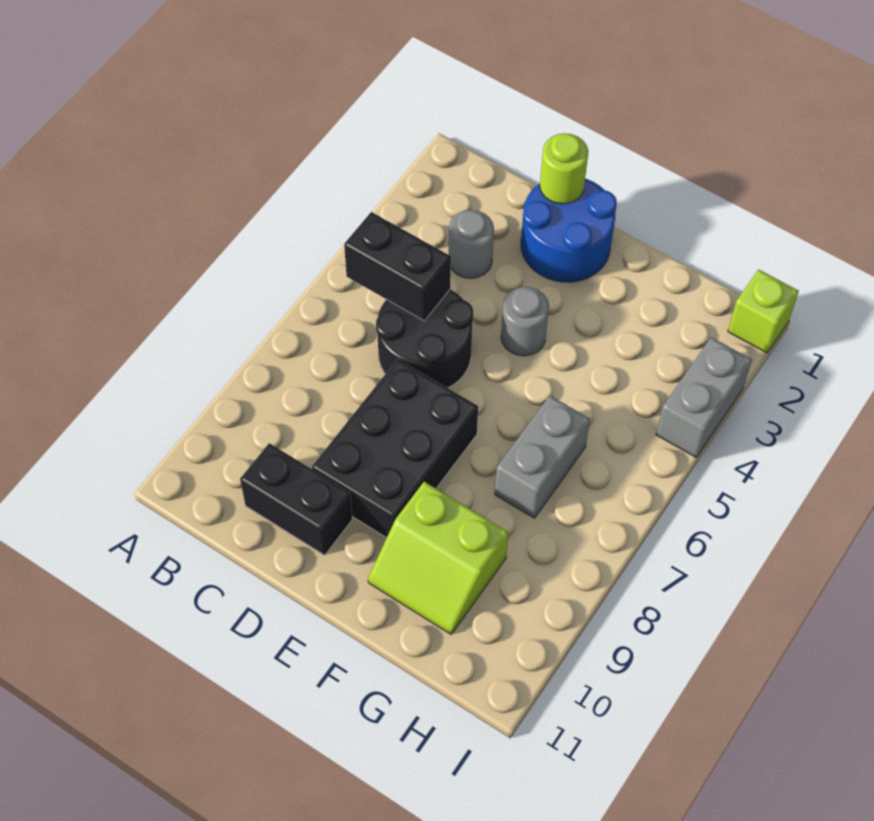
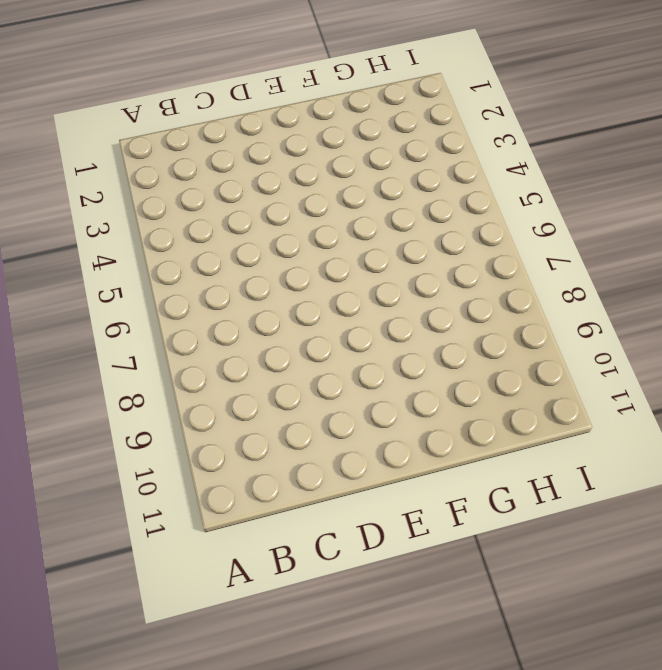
none -> grey round brick C3 level 1
none -> black round brick C5:D6 level 1
none -> black brick C10:D10 level 1

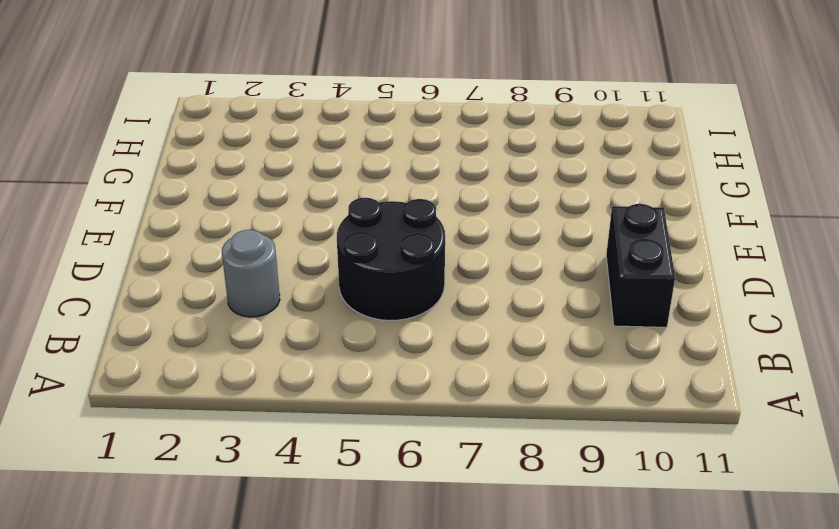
none -> blue round brick D1:E2 level 1
none -> black brick D7:E9 level 1
none -> grey round brick E4 level 1

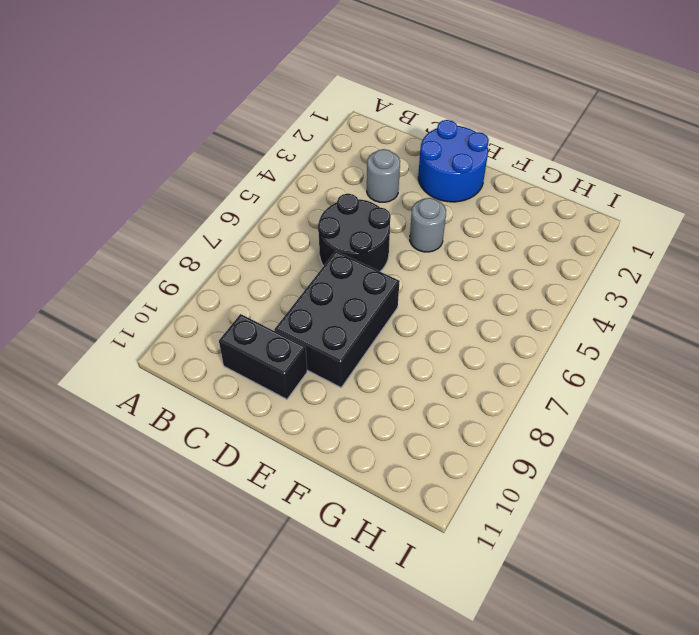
none -> lime slope F9:G10 level 1 top 9
none -> grey brick G6:G7 level 1
none -> lime brick I1 level 1

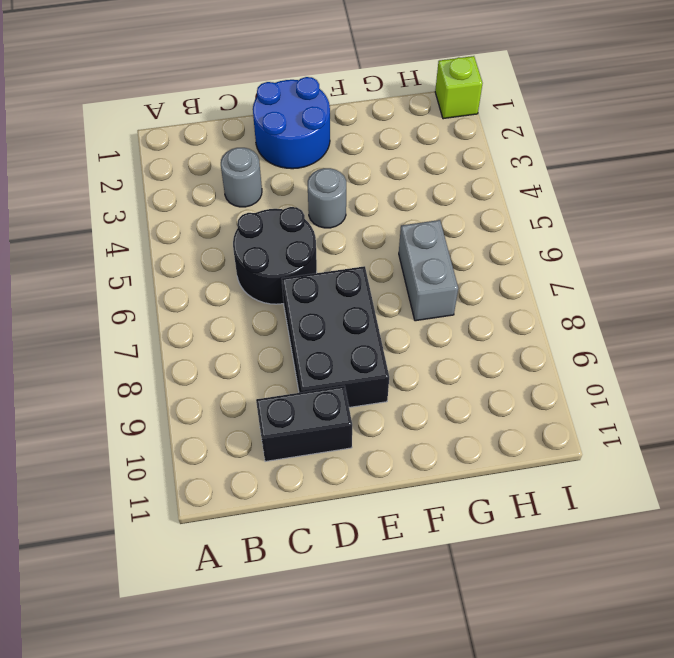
none -> lime slope F9:G10 level 1 top 9
none -> grey brick I3:I4 level 1
none -> black brick B5:C5 level 2

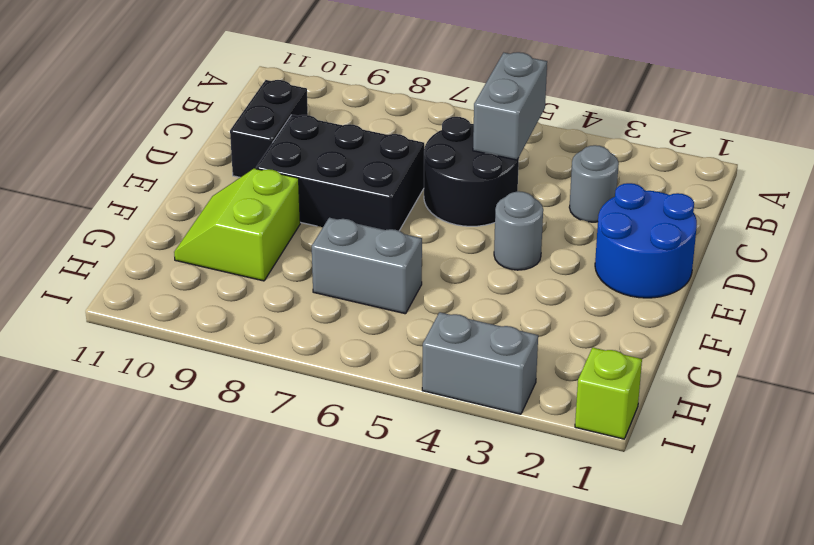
grey brick B5:C5 level 2 -> black brick B5:C5 level 2
none -> lime round brick D1 level 2

